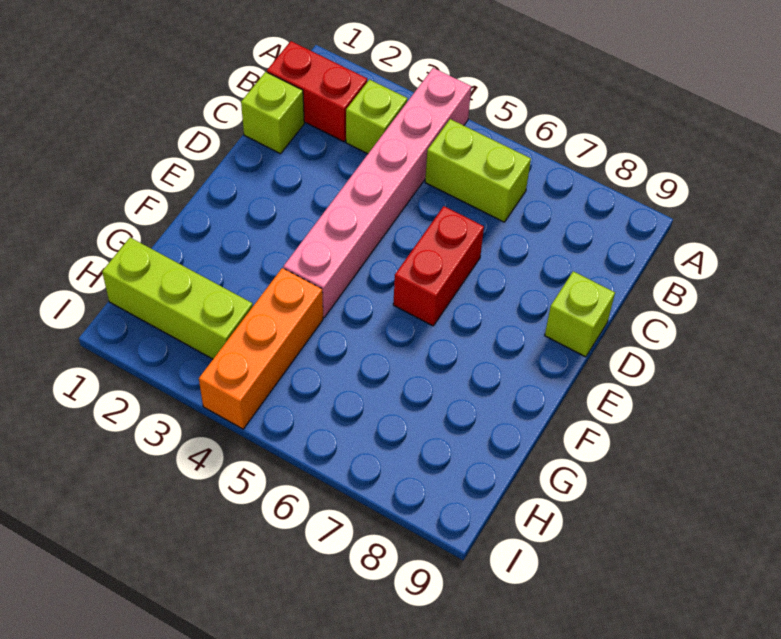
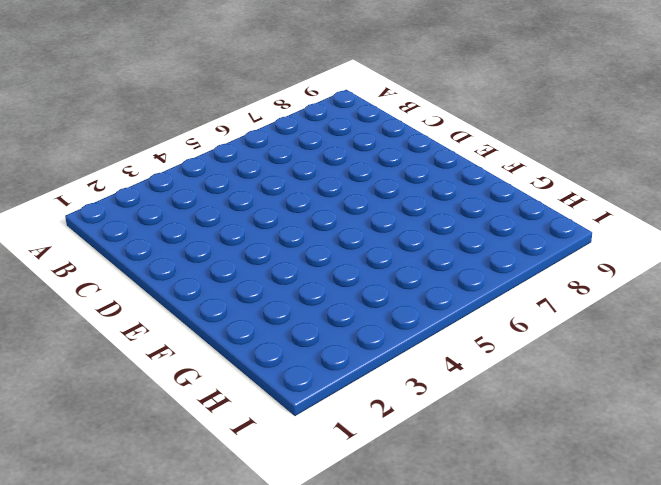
none -> pink brick A4:F4 level 1
none -> red brick B1:B2 level 1

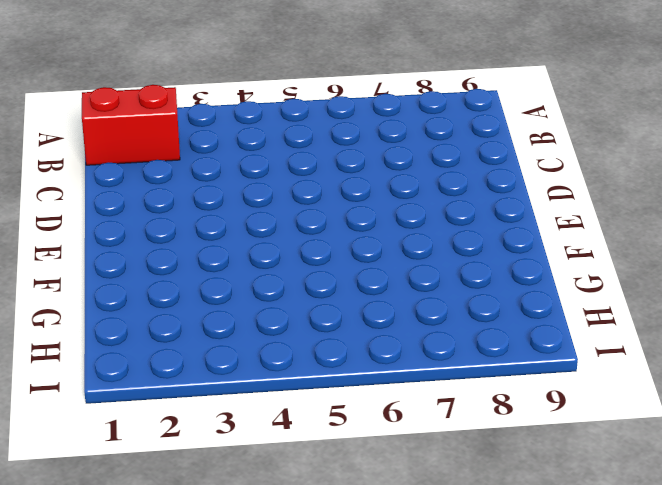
none -> pink brick A4:F4 level 1
none -> lime brick B3 level 1

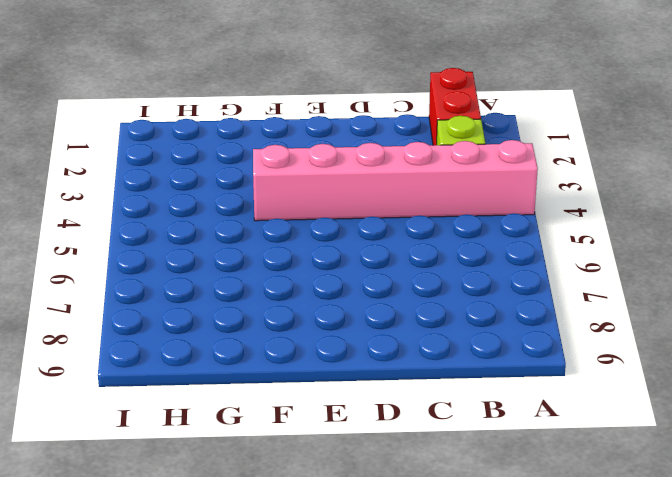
none -> lime brick B5:B6 level 1
none -> lime brick C1 level 1

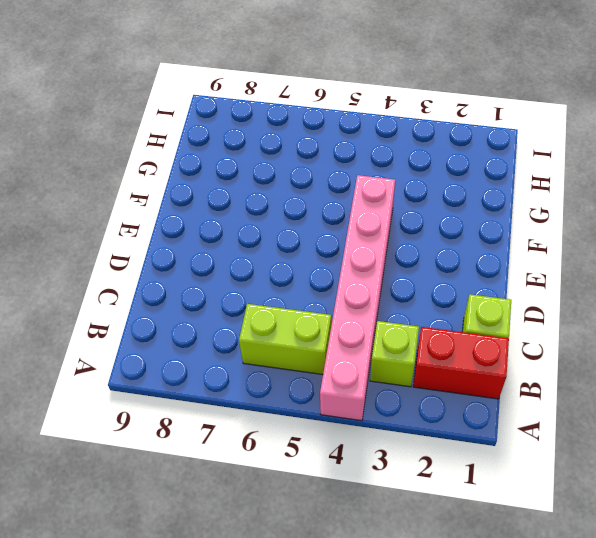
none -> red brick D6:E6 level 1
none -> lime brick D9 level 1

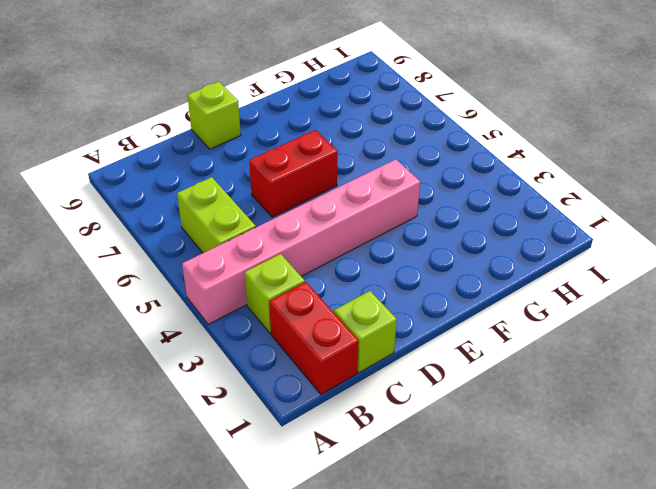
none -> orange brick G4:I4 level 1
none -> lime brick H1:H3 level 1

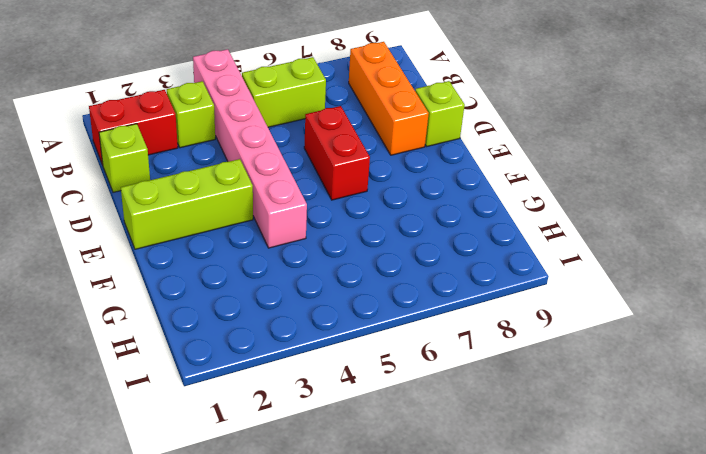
orange brick B8:D8 level 1 -> orange brick G4:I4 level 1
lime brick E1:E3 level 1 -> lime brick H1:H3 level 1

